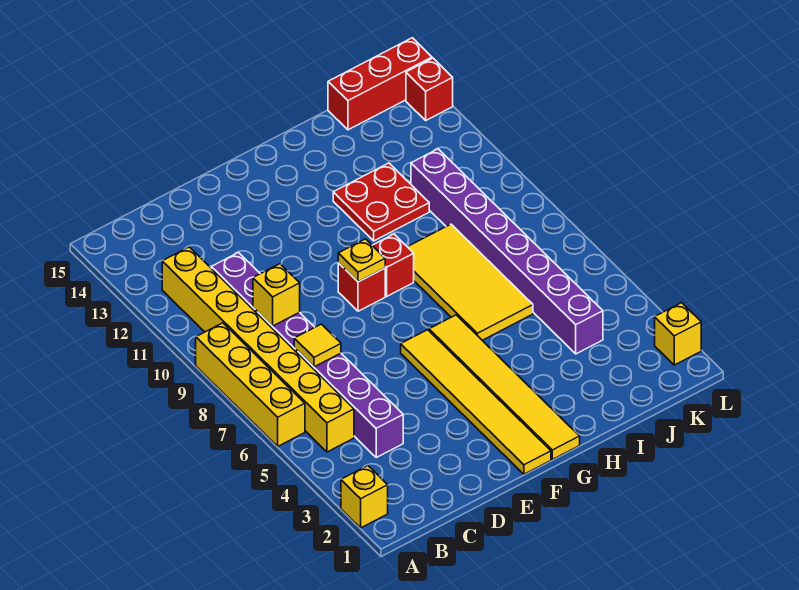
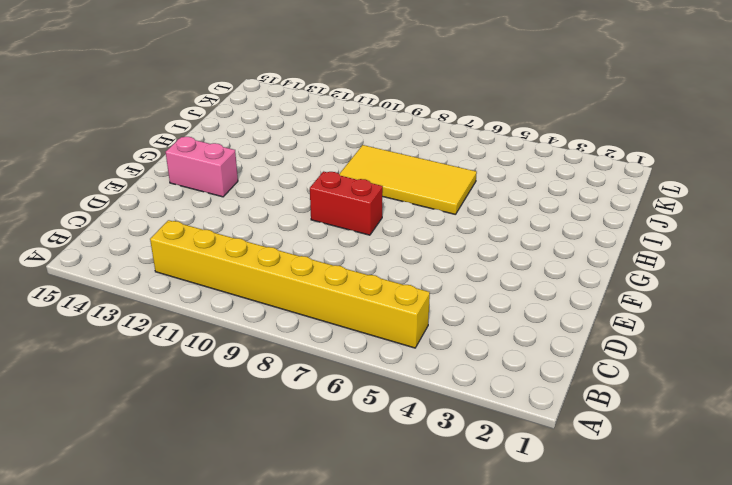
red brick F8:F9 level 1 -> red brick F9 level 1
pink brick F13:F14 level 1 -> none
none -> yellow brick A2 level 1
none -> yellow brick A6:A9 level 1
none -> purple brick C4:C11 level 1

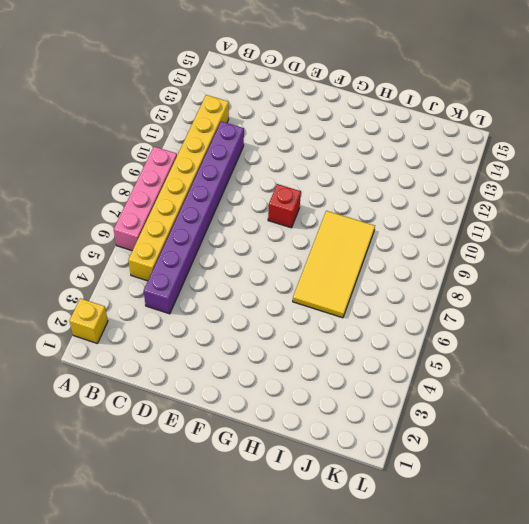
pink brick A6:A9 level 1 -> yellow brick A6:A9 level 1
none -> yellow tile F1:F6 level 1
none -> yellow tile G1:G6 level 1
none -> red brick G9 level 1

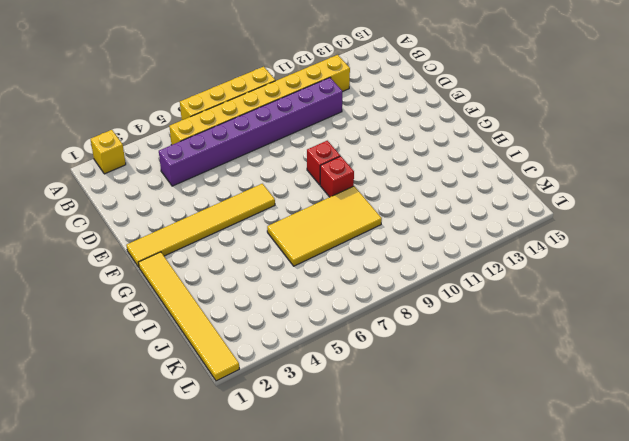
yellow tile G1:L1 level 1 -> yellow tile G1:G6 level 1
none -> red plate H11:I12 level 1
none -> purple brick J4:J11 level 1
none -> red brick J15:L15 level 1

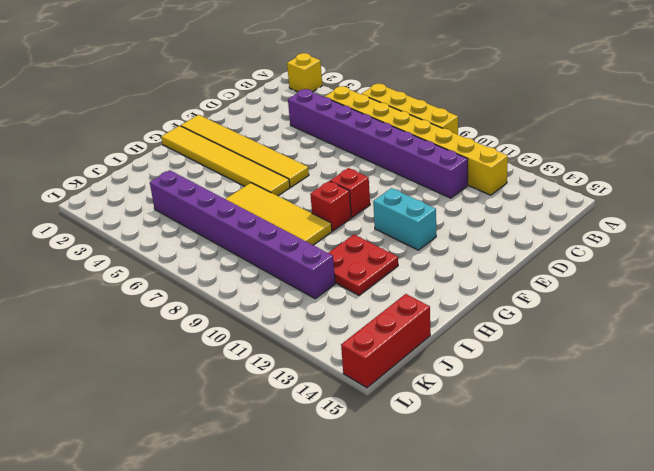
cyan brick F11:F12 level 1 -> none
none -> yellow brick L2 level 1
none -> red brick L14 level 1
none -> yellow tile C7 level 2

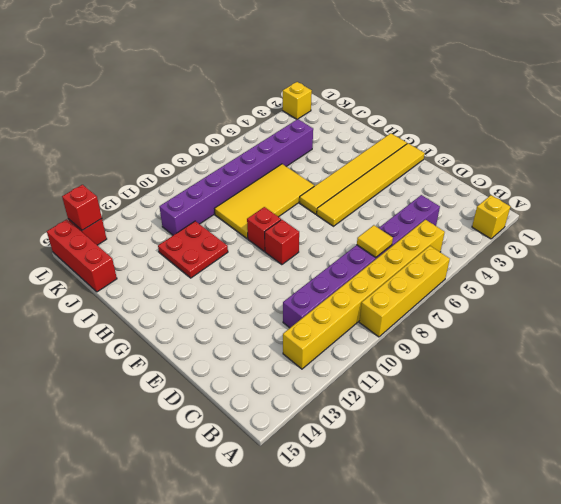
red brick L14 level 2 -> none
none -> yellow brick C9 level 2
none -> yellow plate F9 level 2

